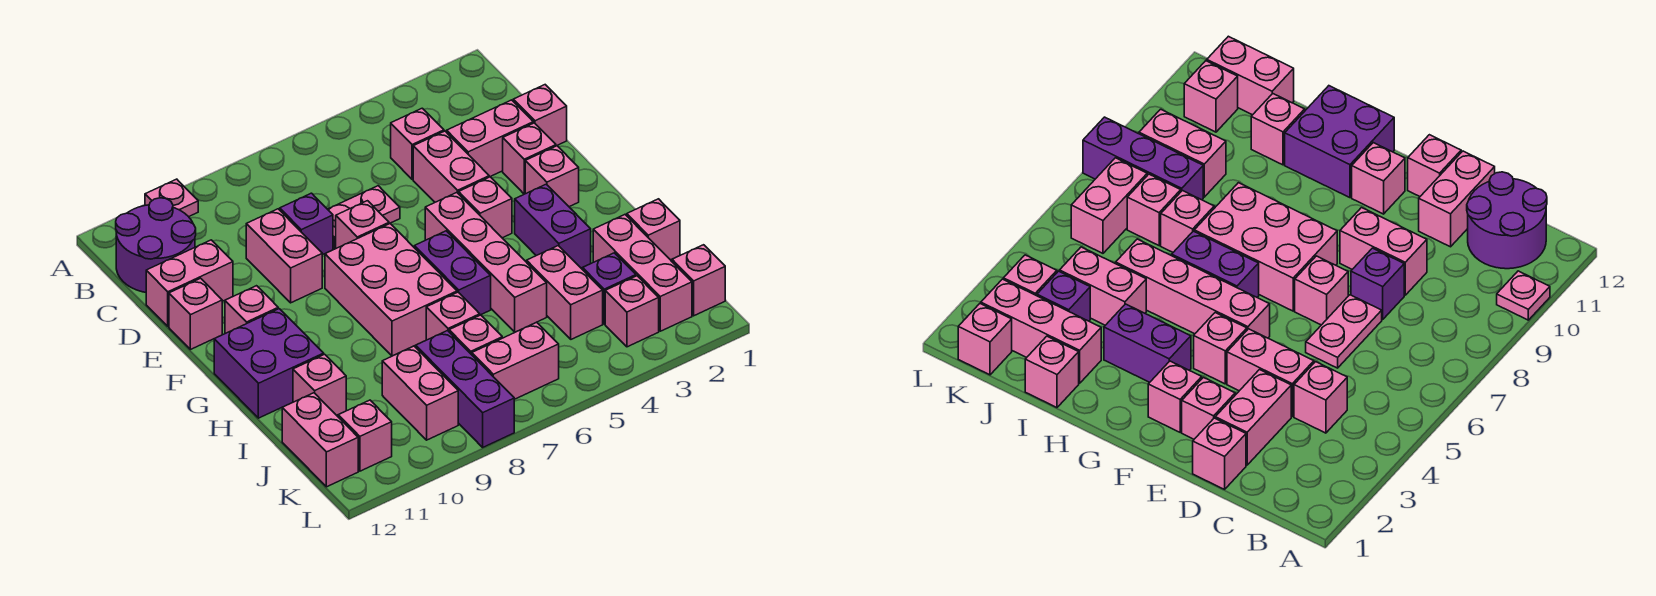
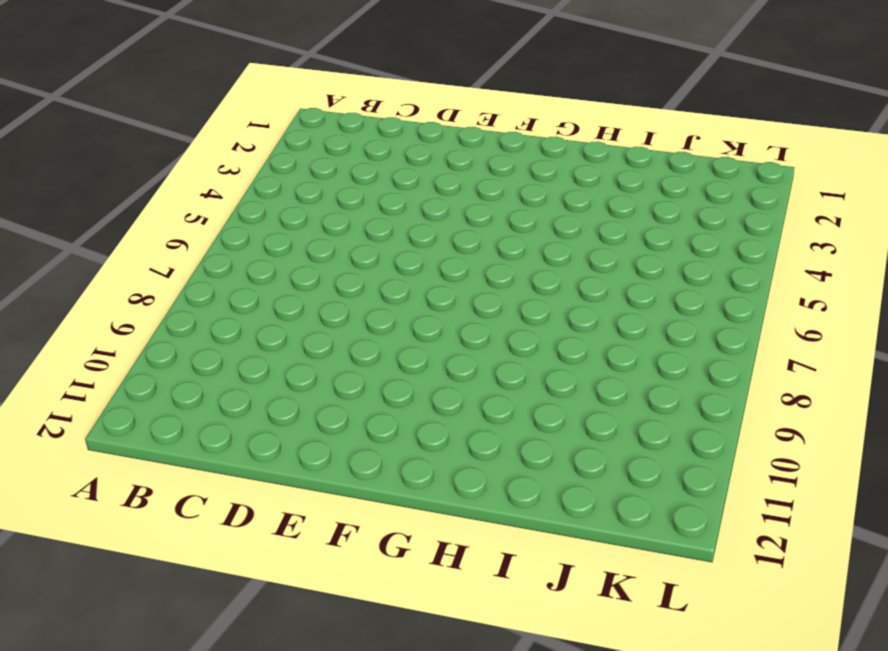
none -> pink plate A10 level 1
none -> purple round brick B11:C12 level 1
none -> pink brick C4 level 1
none -> pink brick D1 level 1

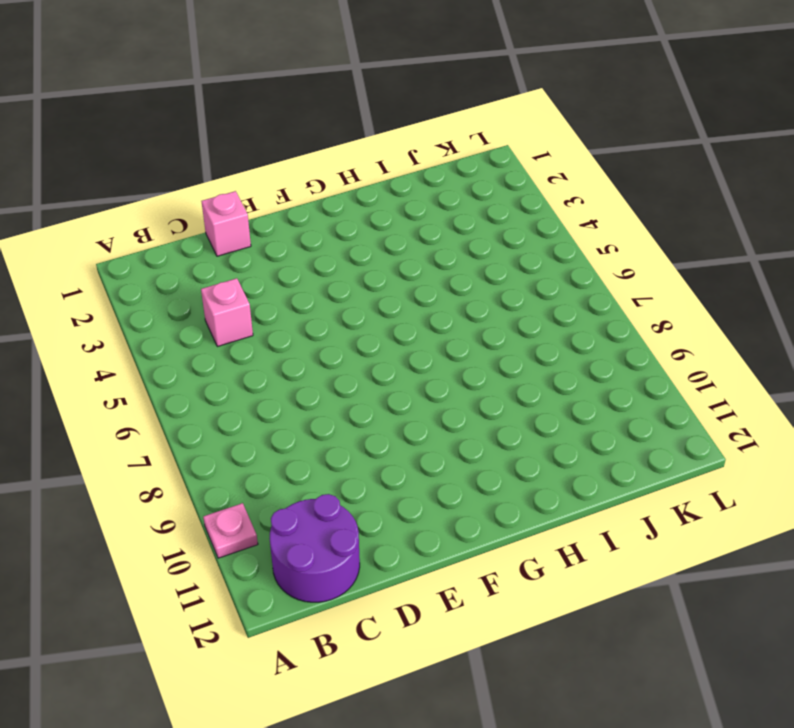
none -> pink brick D2:D3 level 1
none -> pink brick D4:E4 level 1
none -> pink plate D6:D7 level 1
none -> purple brick D8 level 1

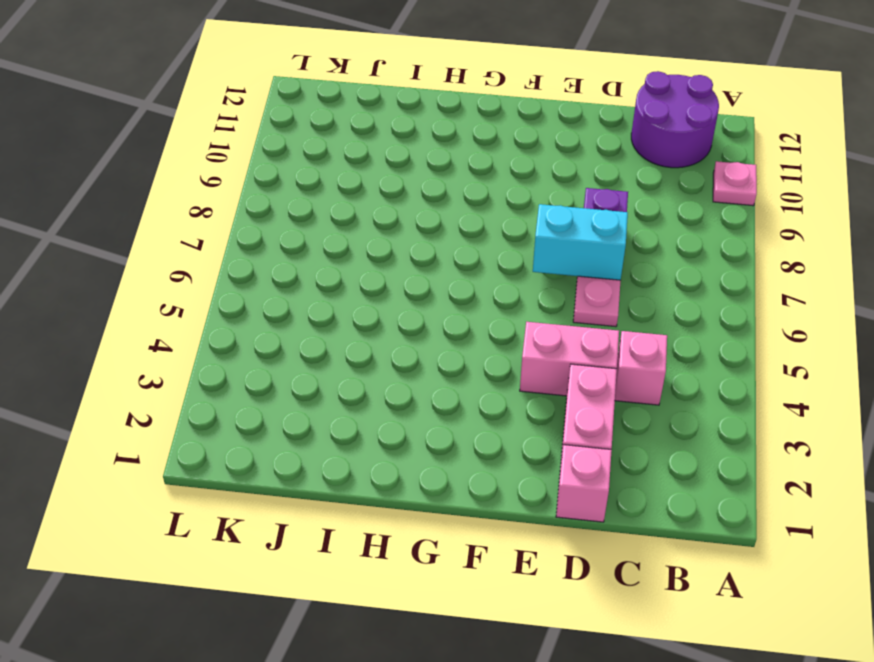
cyan brick D7:E7 level 2 -> none
none -> pink brick D9:E9 level 1
none -> pink brick D11:D12 level 1
none -> pink brick E2 level 1
none -> pink brick E7 level 1

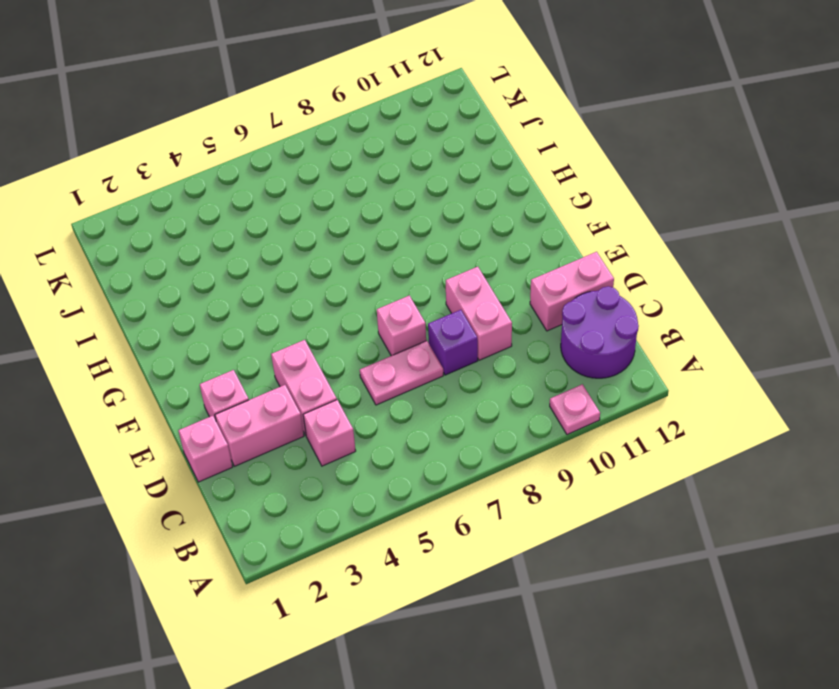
none -> pink brick E12 level 1
none -> pink brick F2 level 1
none -> pink brick F4 level 1
none -> pink brick F5:I5 level 1

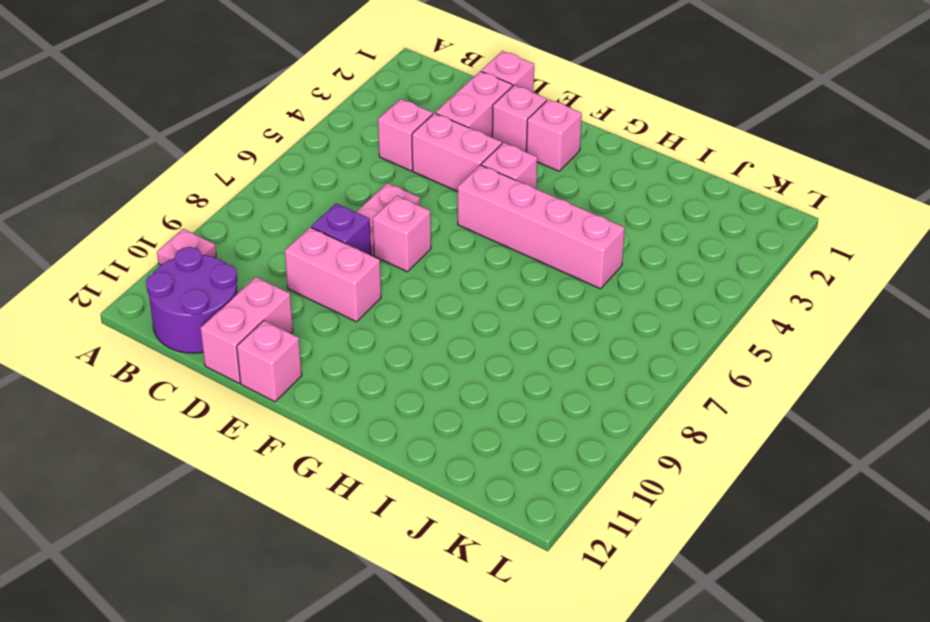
none -> pink brick F7:H8 level 1
none -> pink brick F11 level 1
none -> purple brick G3:H3 level 1
none -> purple brick G6:H6 level 1

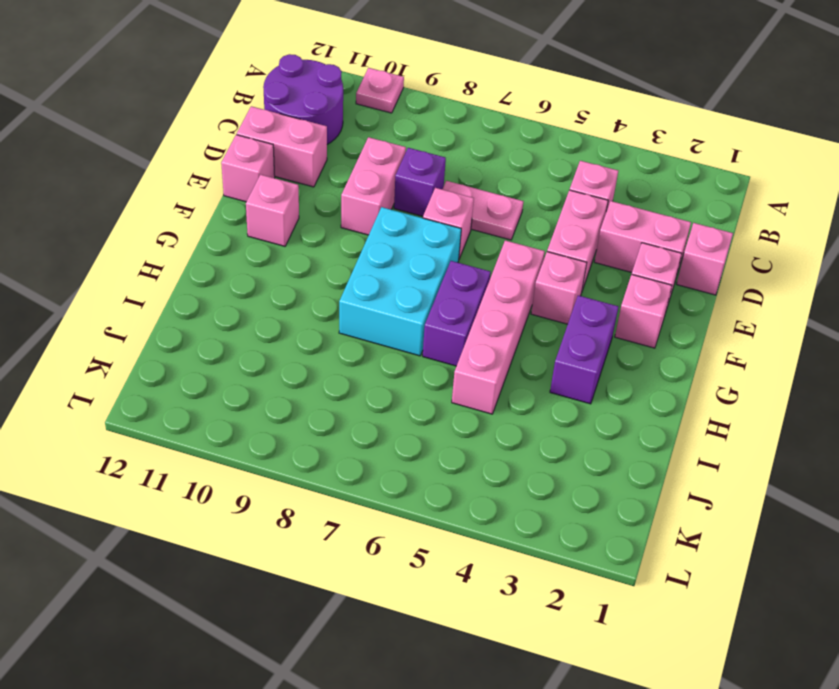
cyan brick F7:H8 level 1 -> pink brick F7:H8 level 1
none -> purple brick G11:H12 level 1
none -> pink brick I1 level 1
none -> pink brick I2:K2 level 1
none -> pink brick I4:J4 level 1

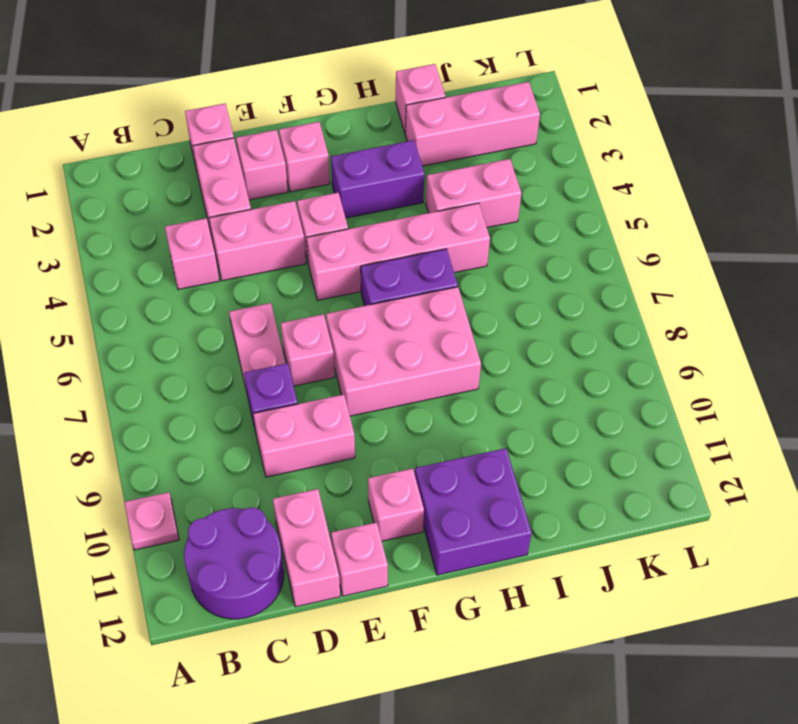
none -> pink brick I7 level 1
none -> pink brick I11 level 1
none -> purple brick J3 level 1
none -> pink brick J7 level 1

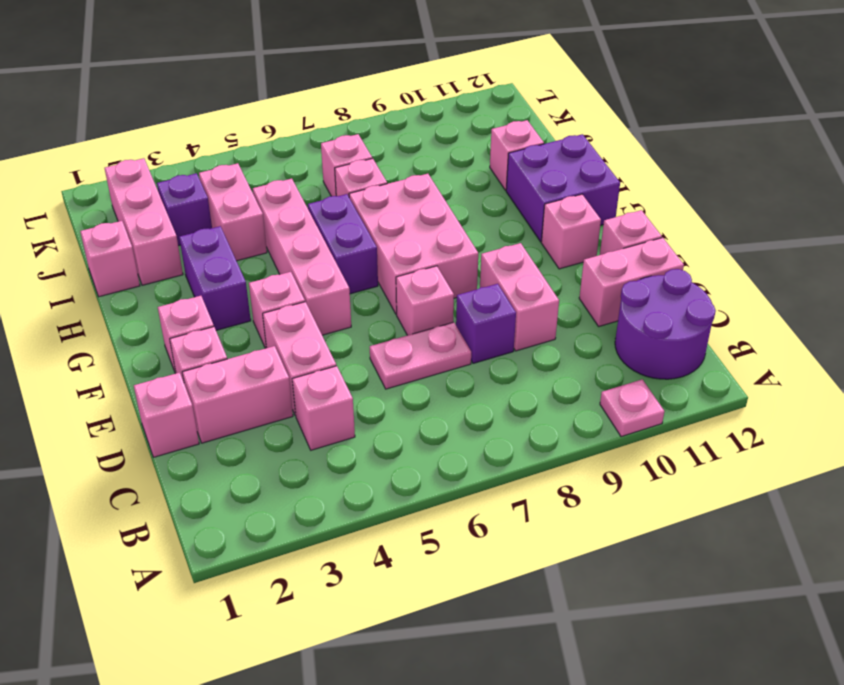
none -> purple brick J8:L8 level 1
none -> pink brick J9:K9 level 1
none -> pink brick J12:K12 level 1
none -> pink brick K1 level 1

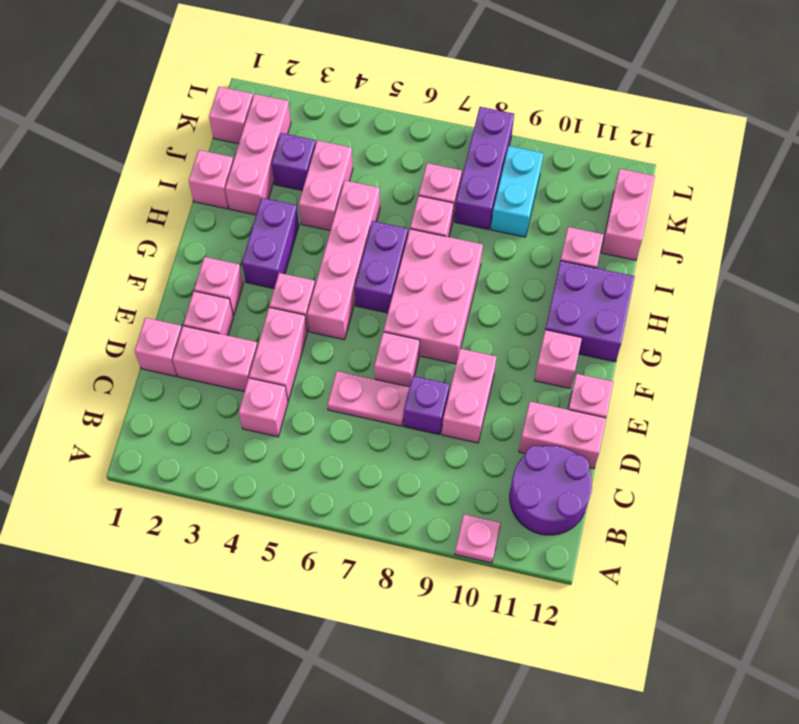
cyan brick J9:K9 level 1 -> pink brick J9:K9 level 1
none -> pink brick K3 level 1
none -> pink brick K6:K7 level 1
none -> pink brick K11 level 1

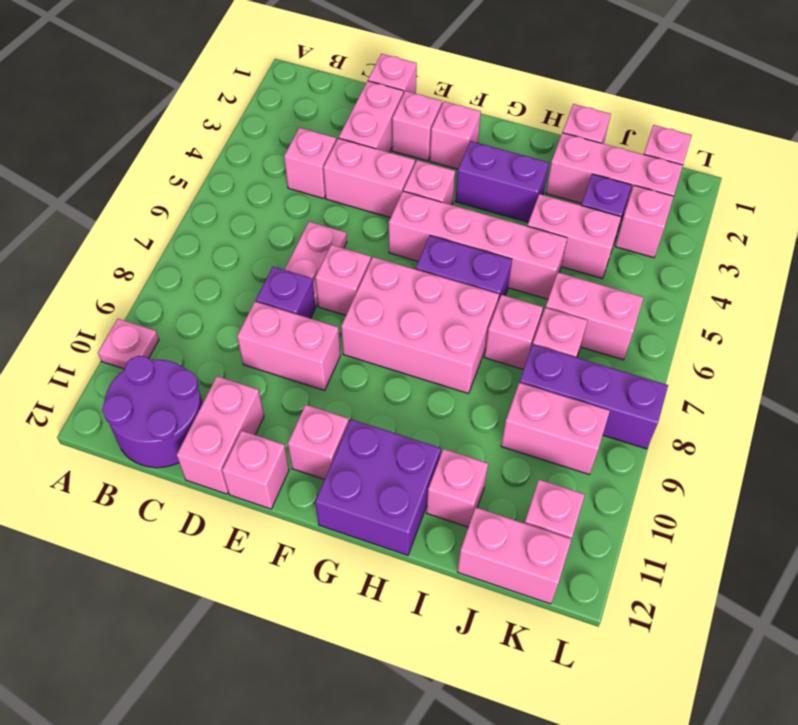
pink brick J6:K6 level 1 -> pink brick K6:K7 level 1

